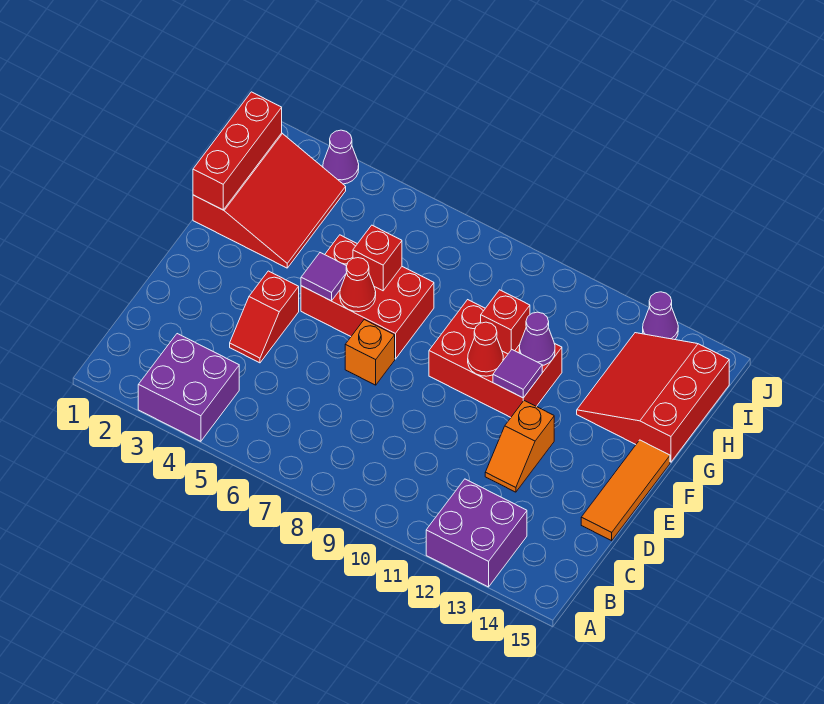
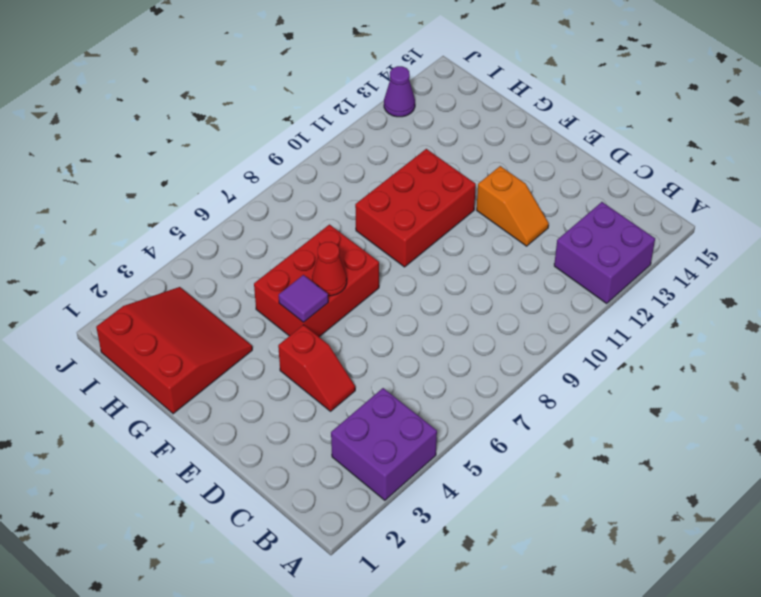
none -> orange tile D15:F15 level 1
none -> orange brick E7 level 1
none -> red slope G13:I15 level 1 top 15

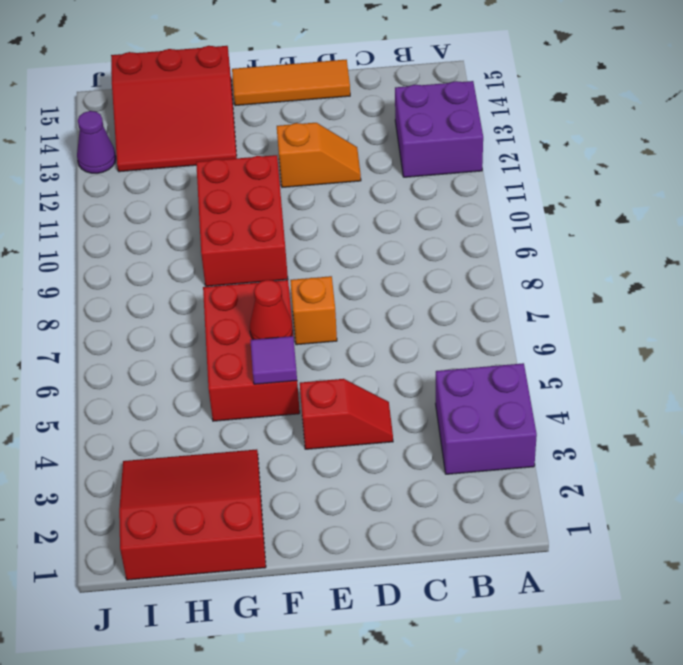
none -> purple cone J3 level 1
none -> red cone F10 level 2
none -> purple tile F11 level 2

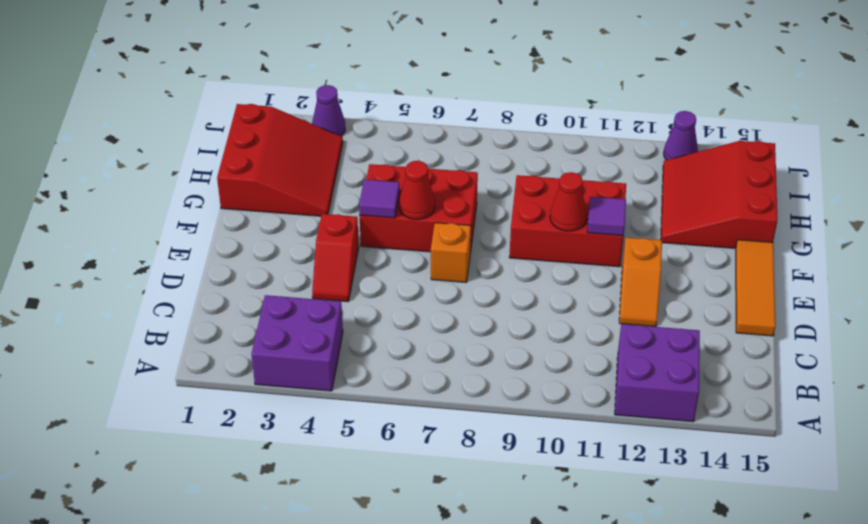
none -> red brick G1:I1 level 2
none -> red brick G6 level 2
none -> red brick G10 level 2

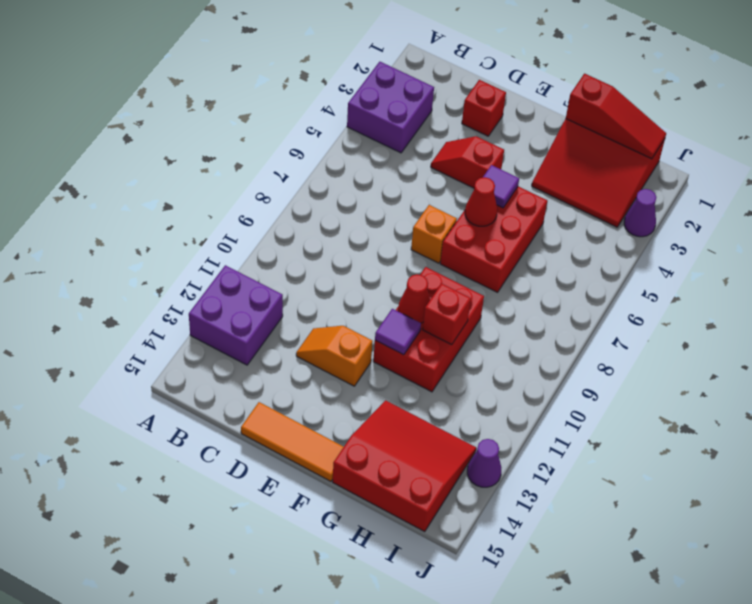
red brick D2 level 1 -> red brick G6 level 2
red slope G1:I1 level 2 top G -> red brick G1:I1 level 2
none -> purple cone G11 level 2

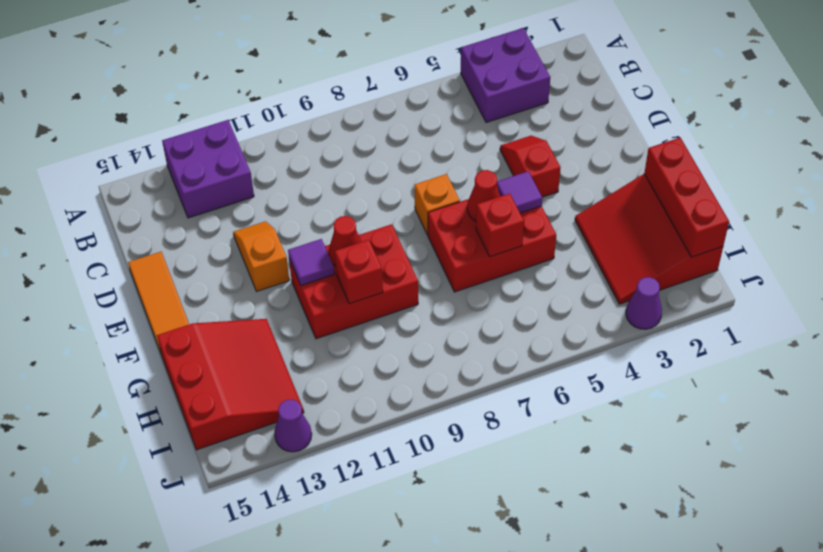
none -> purple cone G11 level 2

